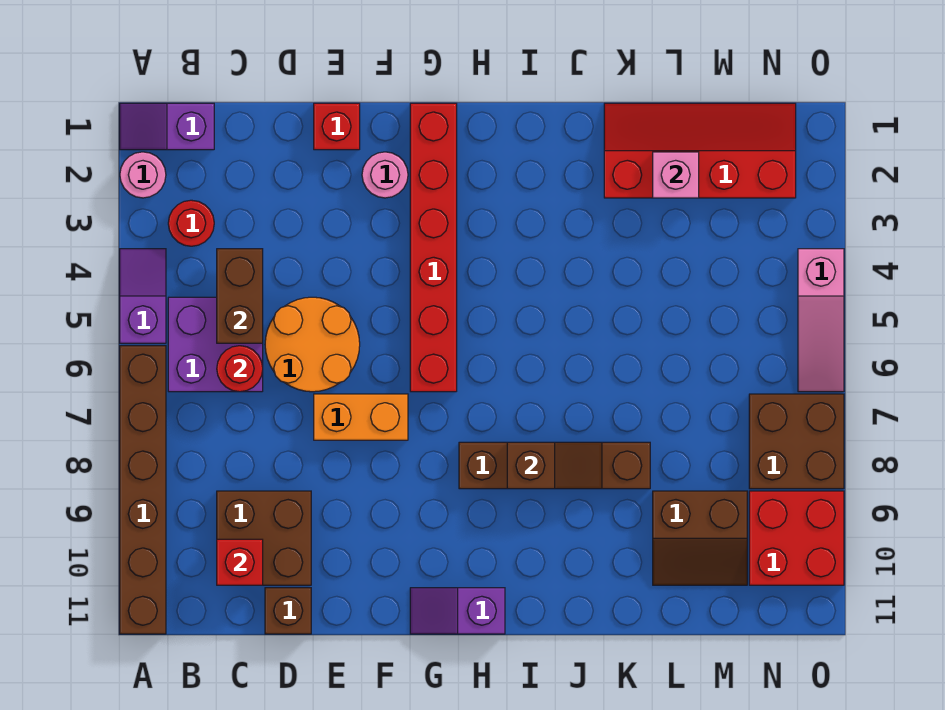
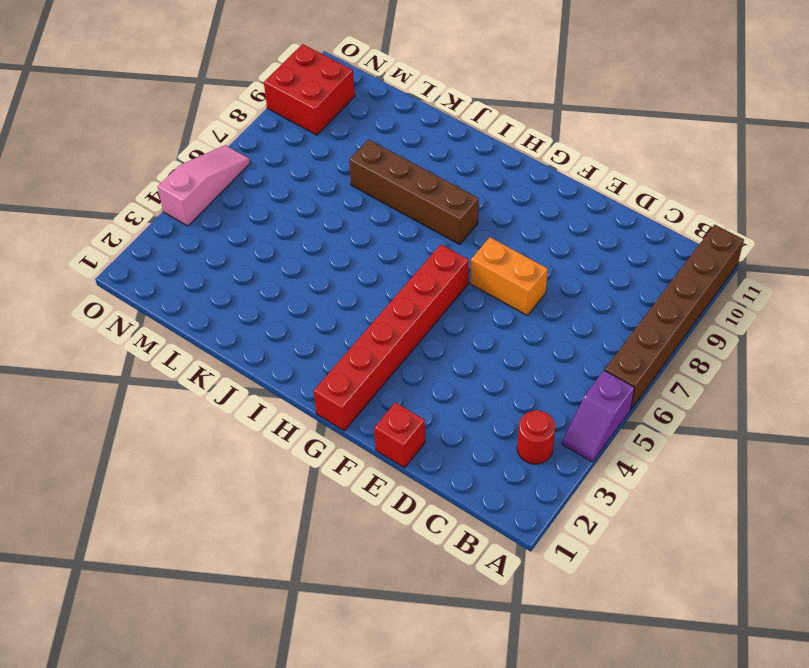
none -> purple slope A1:B1 level 1 top B
none -> pink round brick A2 level 1
none -> purple brick B5:C6 level 1

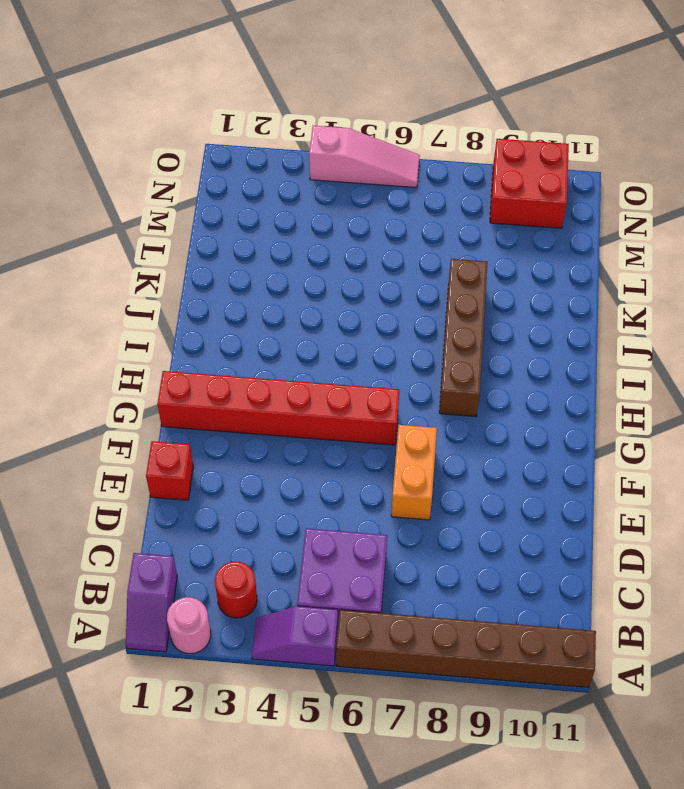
none -> brown brick C9:D10 level 1
none -> orange round brick D5:E6 level 1
none -> brown brick D11 level 1

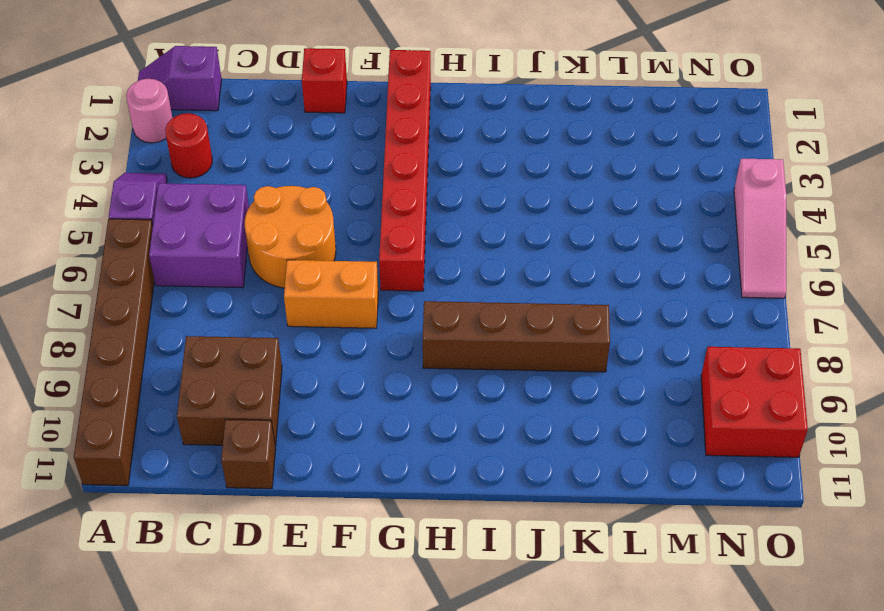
none -> pink round brick F2 level 1
none -> purple slope G11:H11 level 1 top H
none -> red slope K1:N2 level 1 top 2

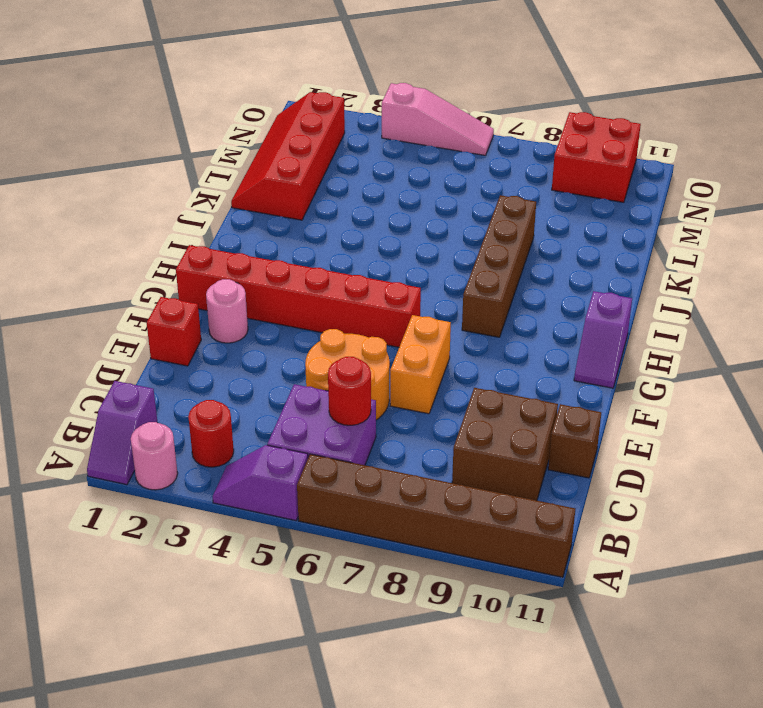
none -> brown slope L9:M10 level 1 top 9
none -> brown brick N7:O8 level 1
none -> brown brick C4:C5 level 2

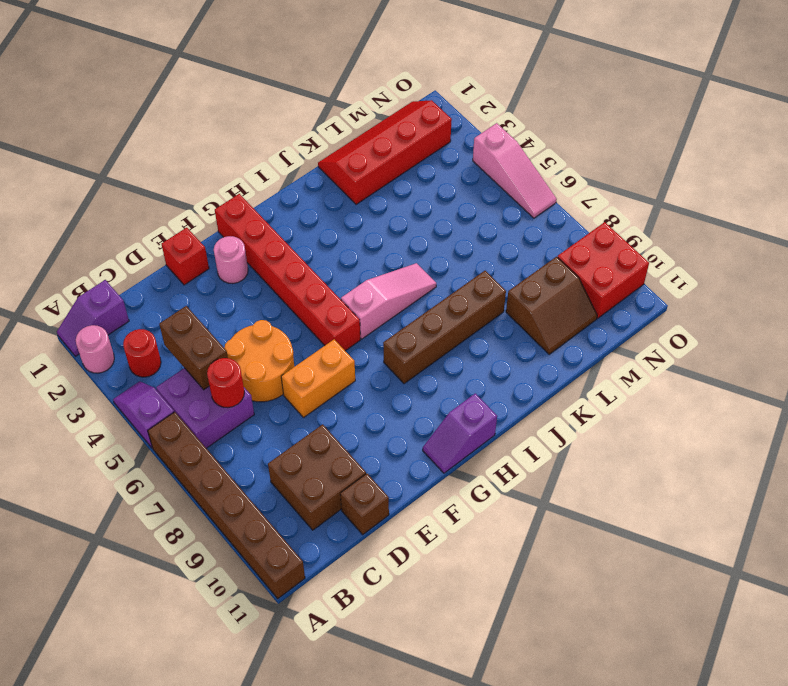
pink slope H6:J6 level 1 top H -> none
none -> brown brick N7:O8 level 1
none -> red brick C10 level 2
none -> brown slope I8:J8 level 2 top I

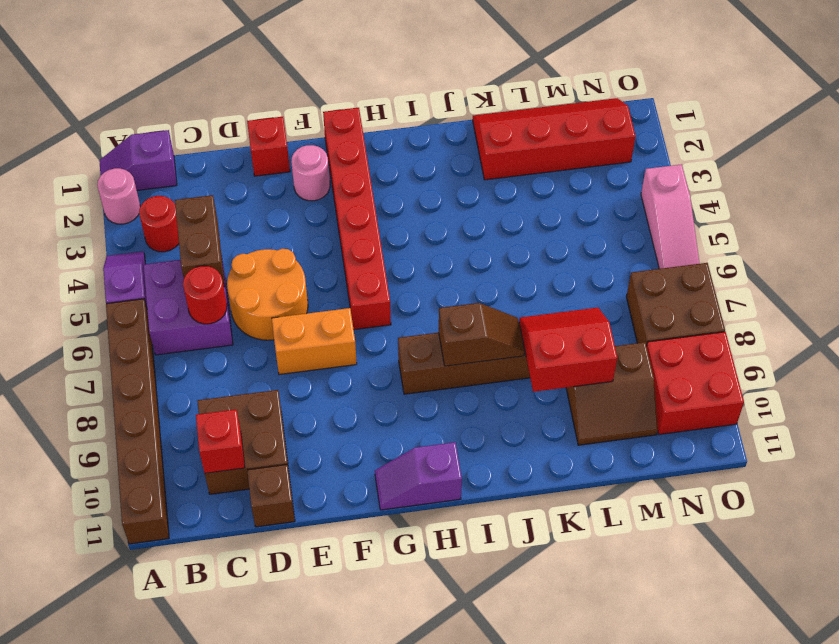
red slope K8:L9 level 2 top 9 -> none
none -> pink brick L2 level 2

